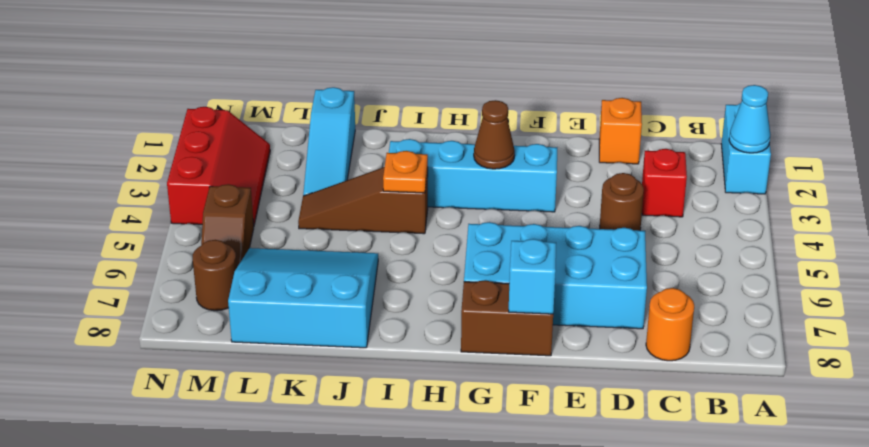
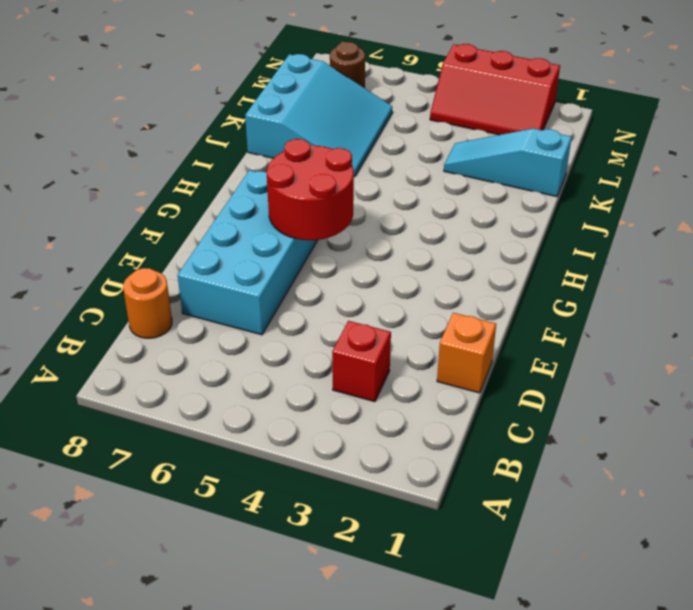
red round brick F5:G6 level 2 -> none
none -> cyan brick A1:A2 level 1
none -> brown round brick D4 level 1
none -> cyan brick F3:I3 level 1

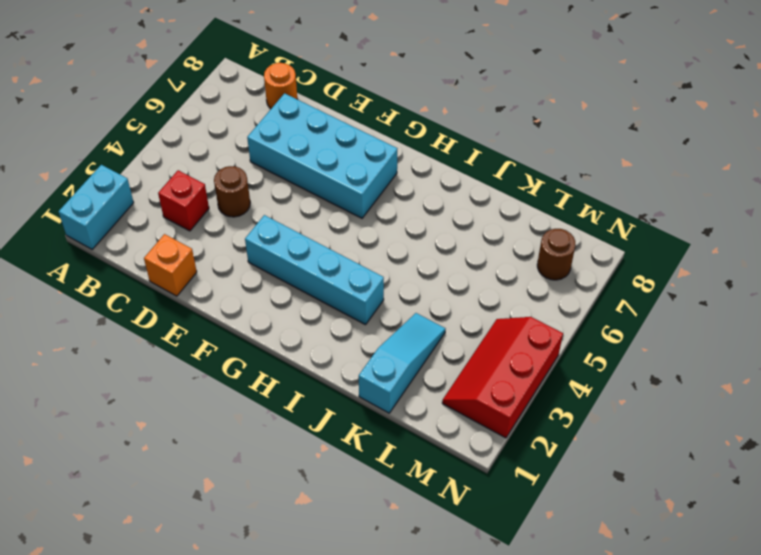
none -> brown brick F8:G8 level 1
none -> brown slope I4:K4 level 1 top I
none -> cyan slope J6:L8 level 1 top 8

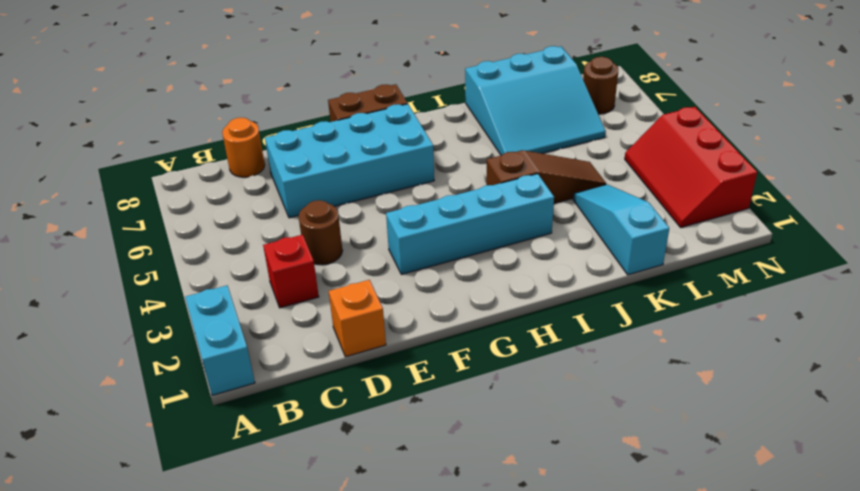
none -> brown slope M5:M6 level 1 top 5
none -> cyan cone A2 level 2
none -> cyan brick F8 level 2

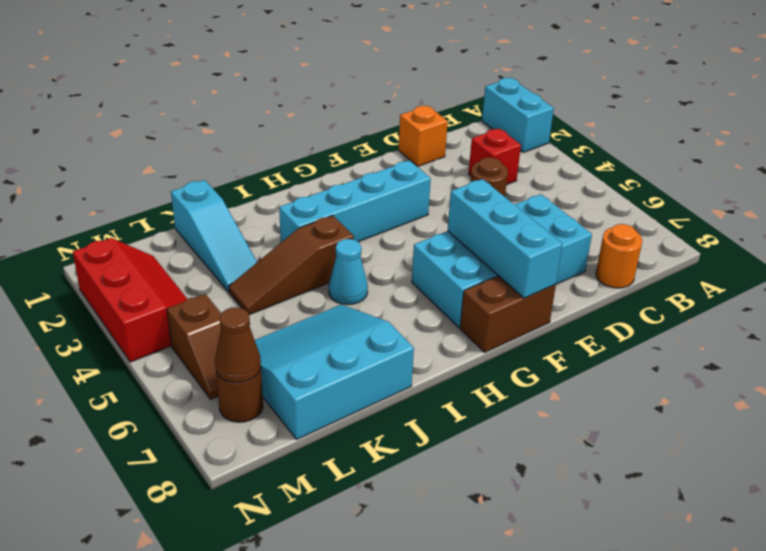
cyan brick F6:F8 level 2 -> cyan brick F8 level 2
cyan cone I5 level 1 -> cyan cone A2 level 2
brown cone M7 level 2 -> brown cone G3 level 2
none -> orange plate I4 level 2

